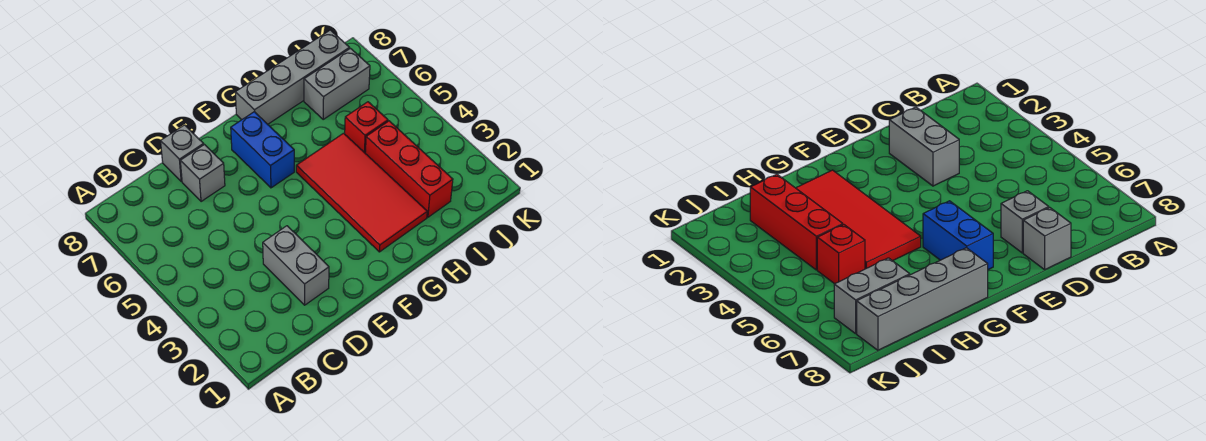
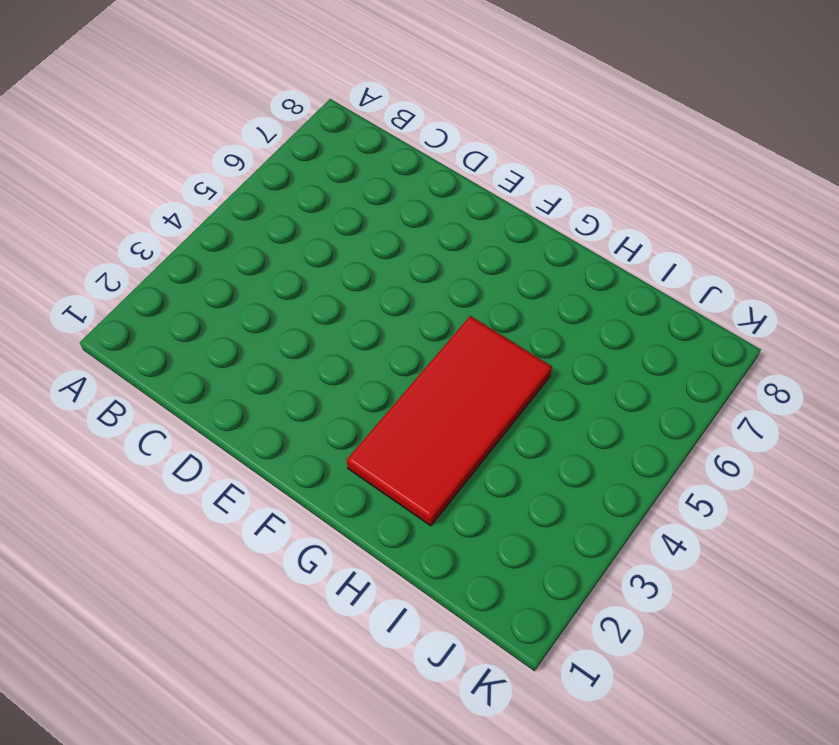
none -> grey brick D2:D3 level 1
none -> grey brick D7 level 1

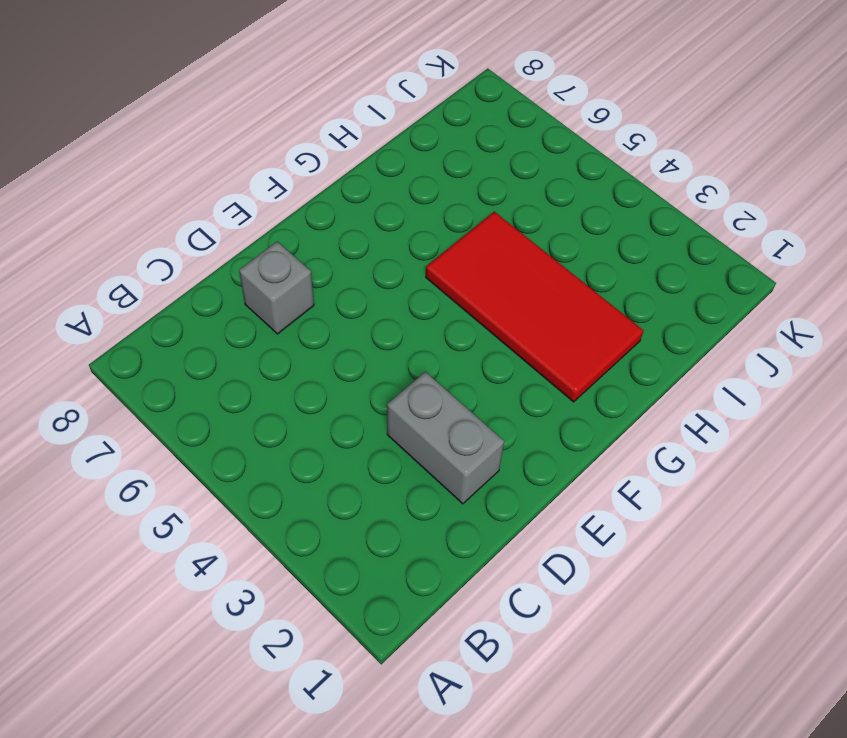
none -> grey brick D8 level 1
none -> blue brick F6:F7 level 1

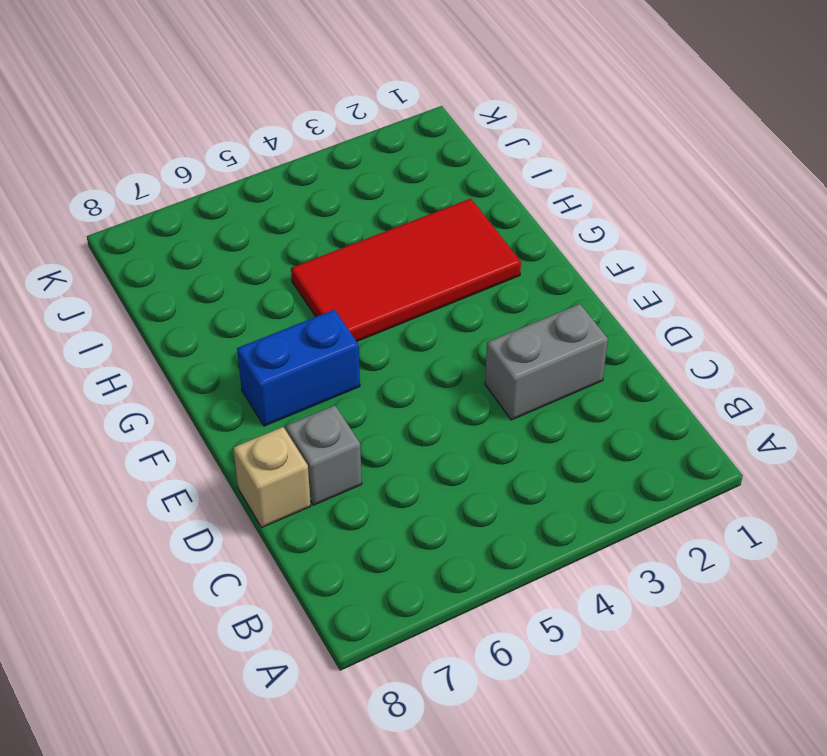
tan brick D8 level 1 -> grey brick D8 level 1
none -> grey brick G8:J8 level 1
none -> red brick I2:I4 level 1

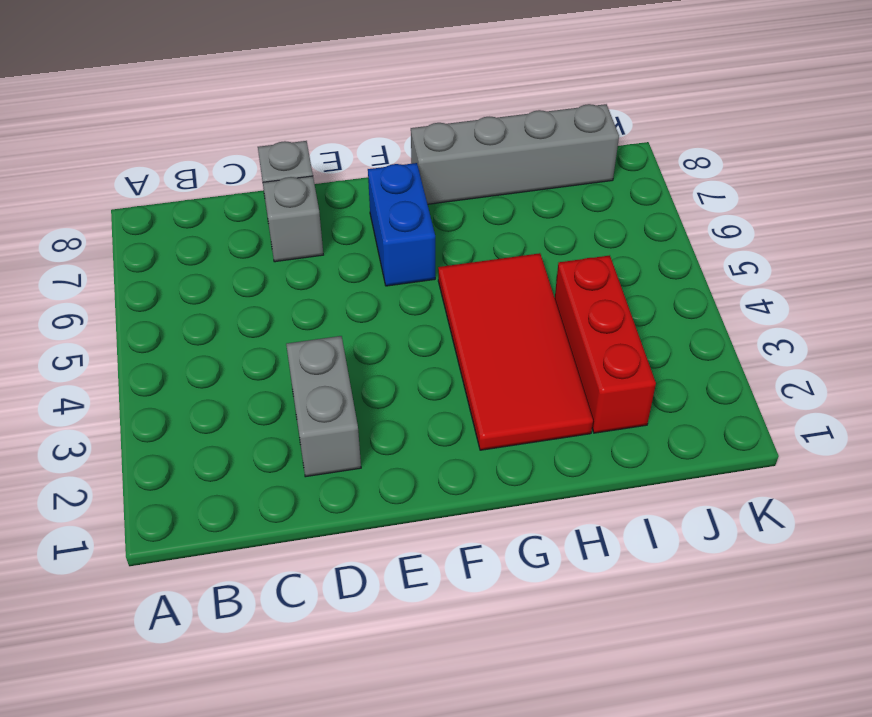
none -> red brick I5 level 1
none -> grey brick I7:J7 level 1

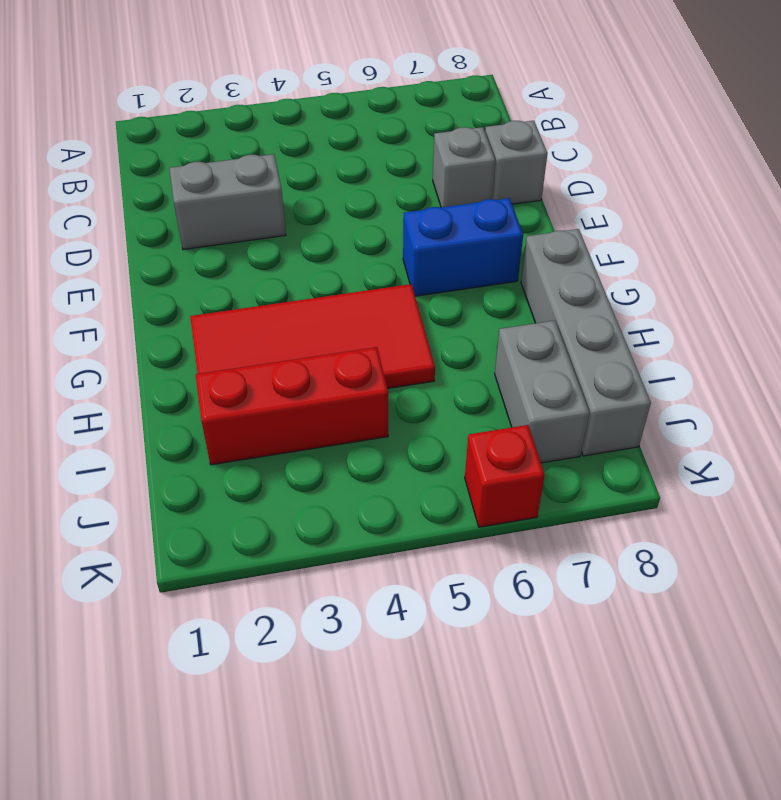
red brick K6 level 1 -> red brick I5 level 1

